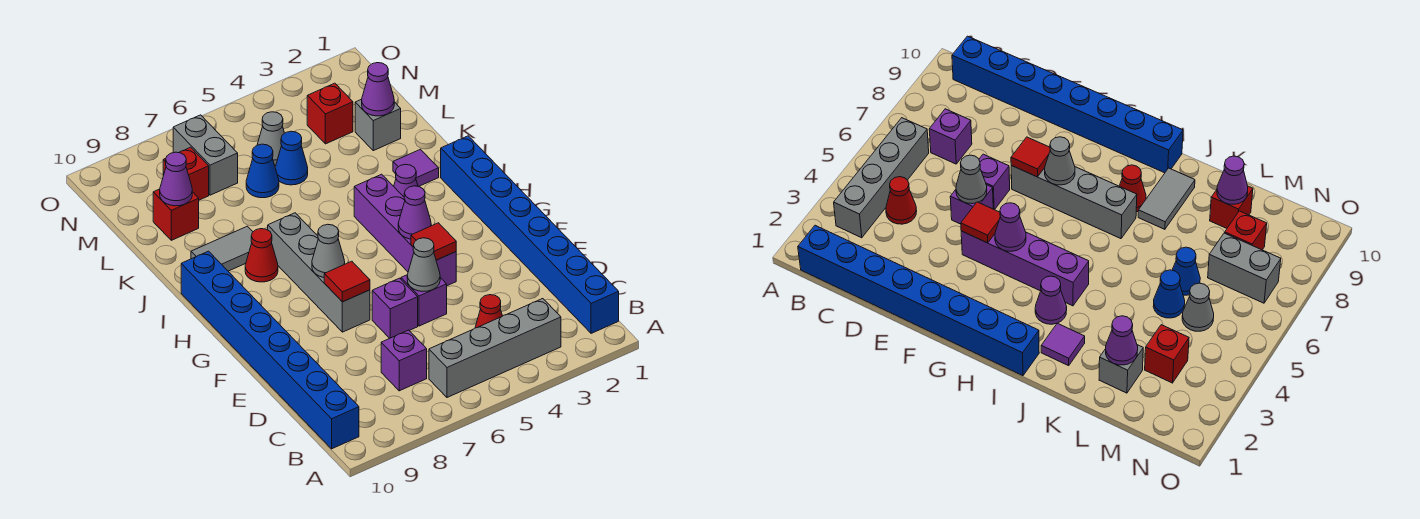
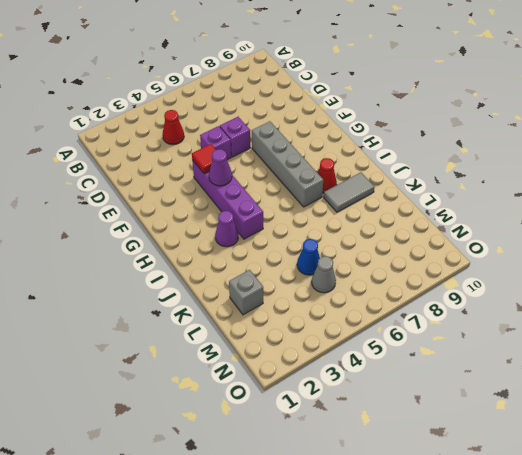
none -> blue brick B1:I1 level 1
none -> grey brick B3:B6 level 1
none -> blue brick B10:I10 level 1

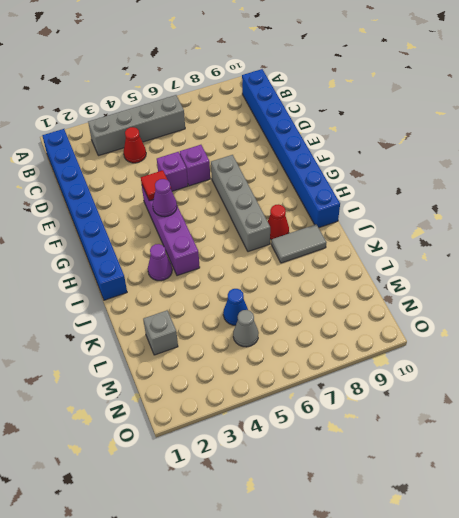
none -> purple brick C7 level 1
none -> purple tile J2 level 1
none -> blue cone L6 level 1

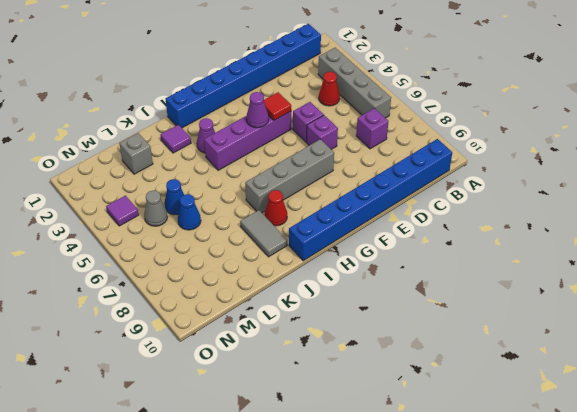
purple tile N4 level 1 -> none
none -> red brick L9 level 1
none -> red brick M3 level 1
none -> grey brick M7:N7 level 1

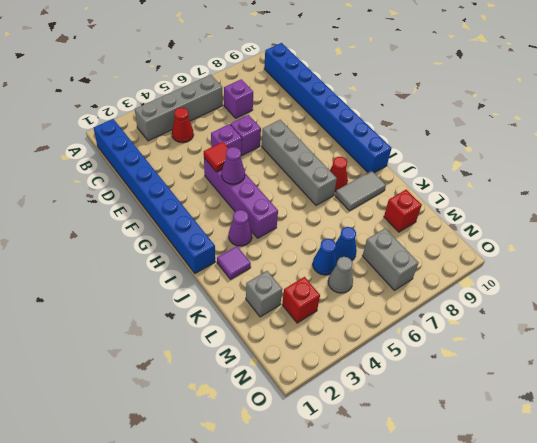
none -> red brick M8 level 1
none -> grey cone E5 level 2
none -> red tile F7 level 2

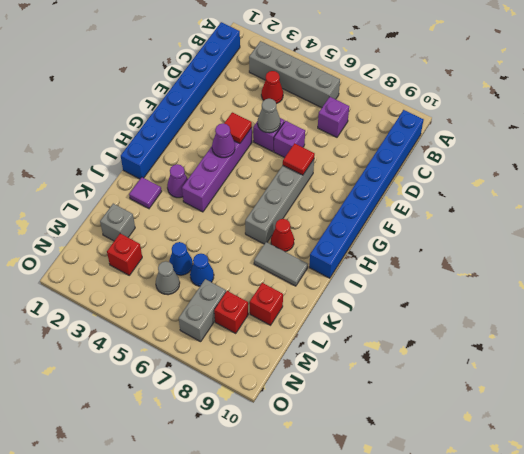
none -> grey cone G7 level 2
none -> purple cone L2 level 2
none -> purple cone L9 level 2

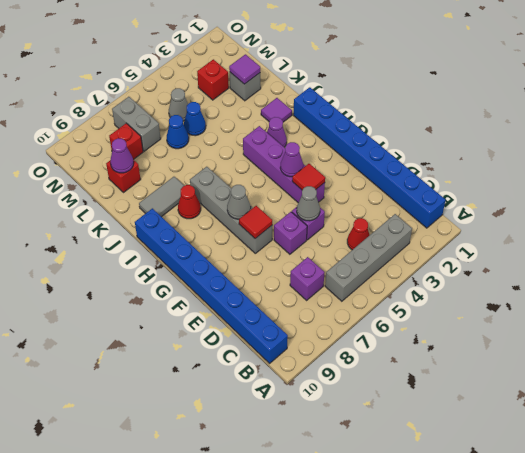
purple tile L2 level 2 -> purple cone L2 level 2

